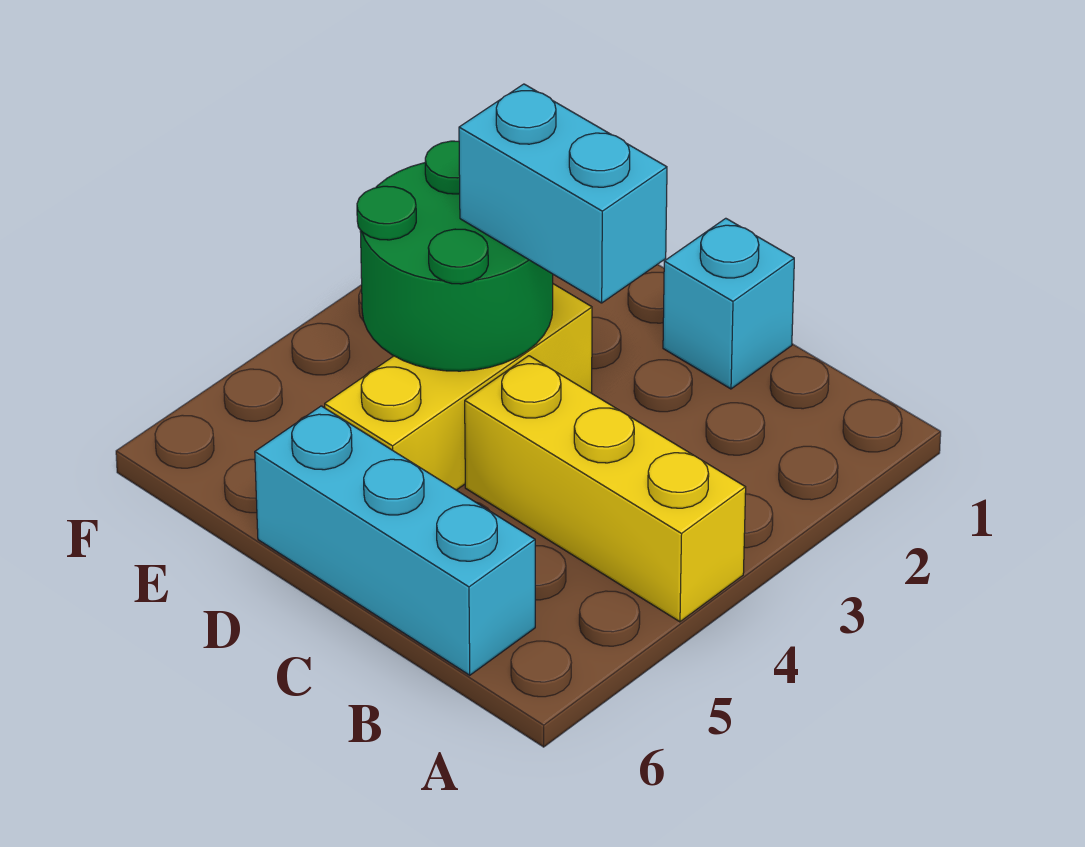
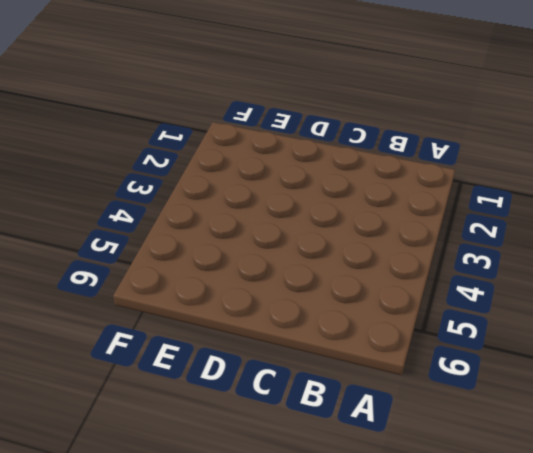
none -> yellow brick A4:C4 level 1
none -> cyan brick B6:D6 level 1

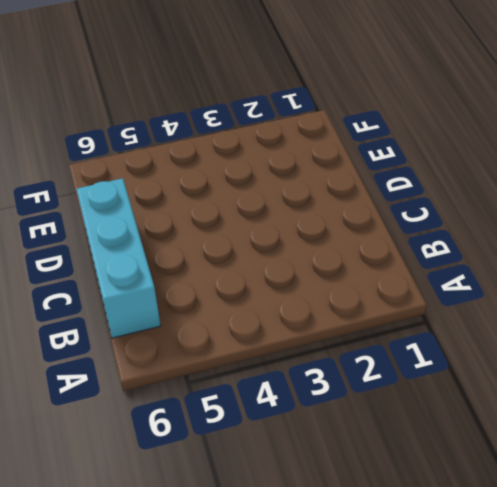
none -> yellow brick A4:C4 level 1
none -> cyan brick C1 level 1

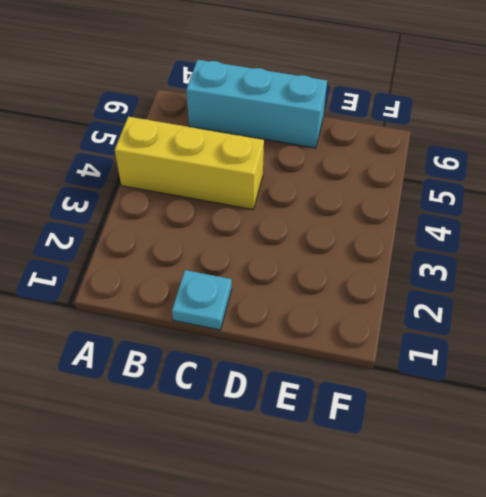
cyan plate C1 level 1 -> cyan brick C1 level 1
none -> yellow brick D3:D5 level 1
none -> green round brick D3:E4 level 2

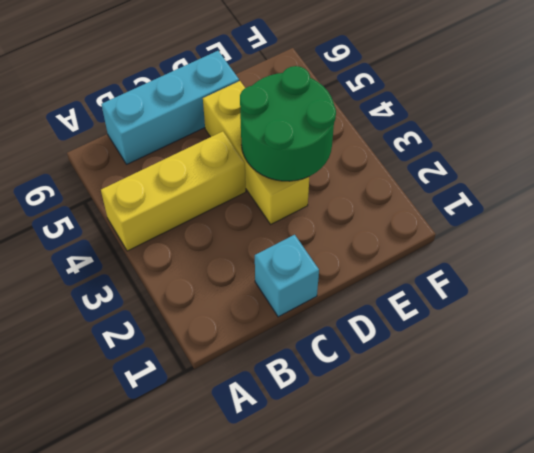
none -> cyan brick C3:D3 level 3

